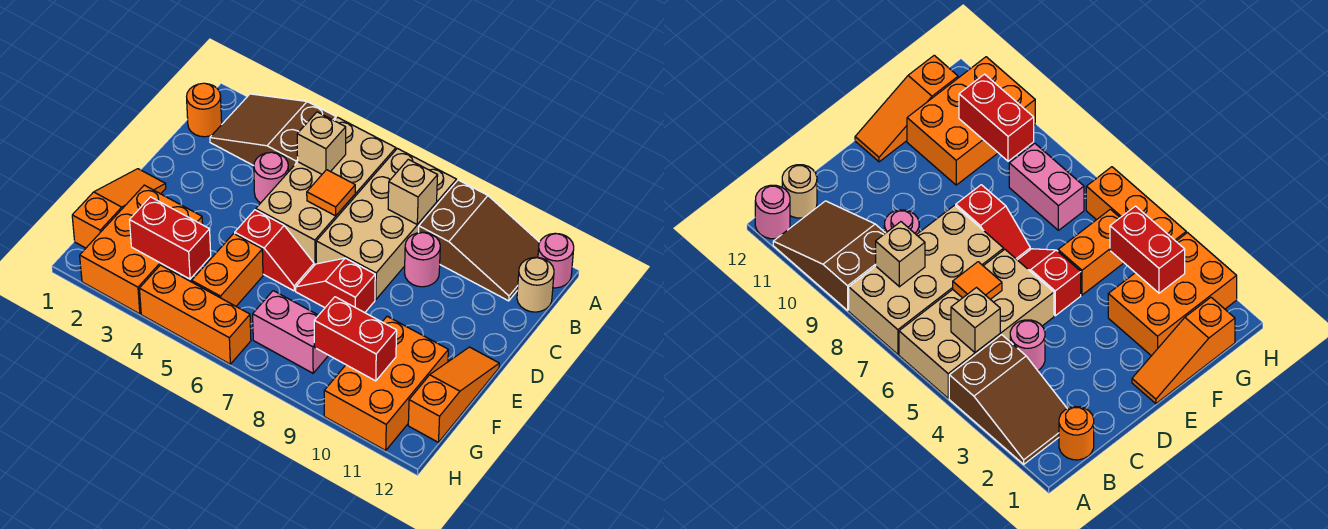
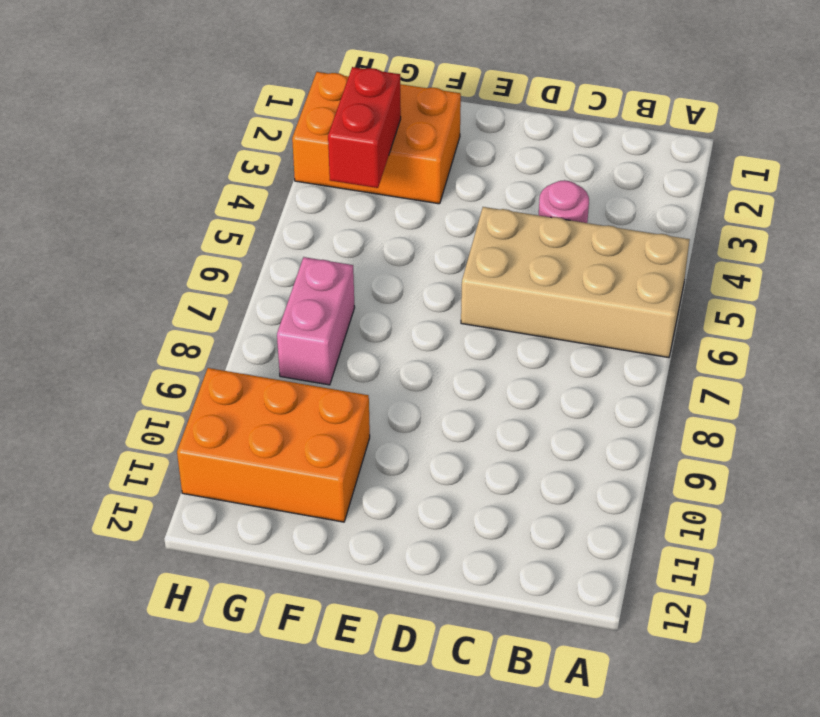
none -> brown slope A2:B4 level 1 top 4
none -> tan brick A7:D8 level 1
none -> brown slope A9:B11 level 1 top 9

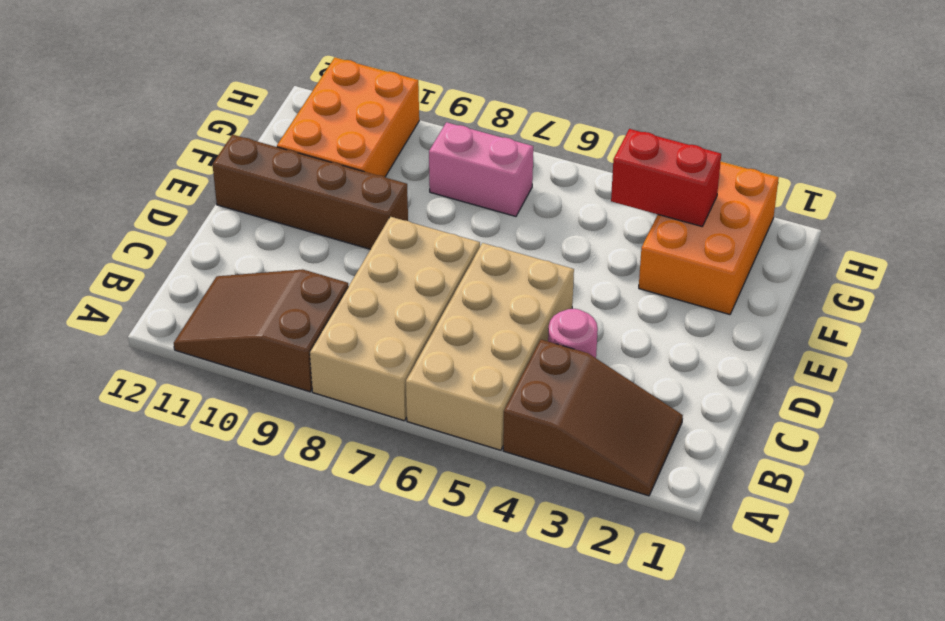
brown brick E9:E12 level 1 -> orange slope E12:G12 level 1 top G
none -> pink round brick A12 level 1
none -> orange round brick B1 level 1
none -> tan round brick B12 level 1

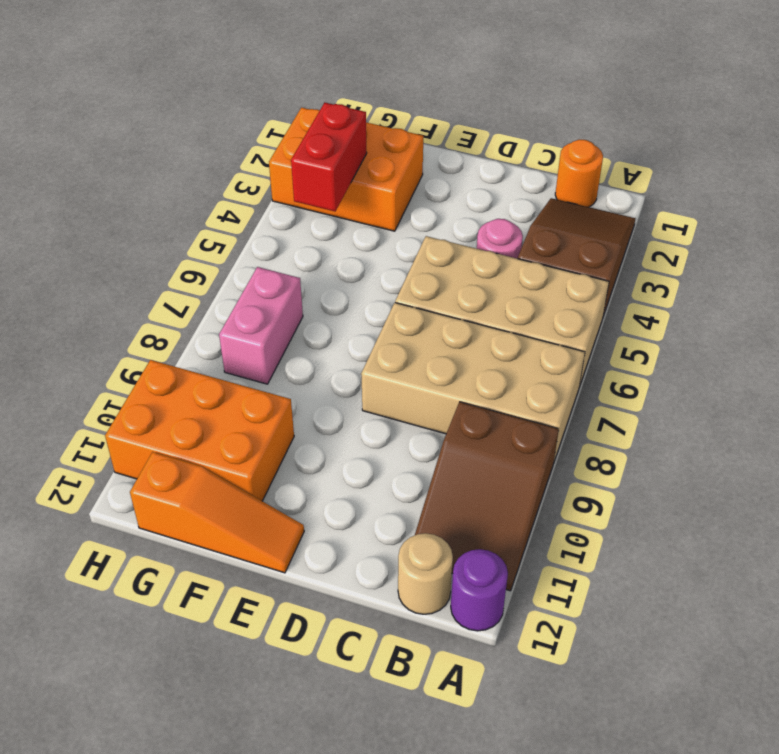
purple round brick A12 level 1 -> pink round brick A12 level 1
none -> pink round brick C9 level 1
none -> orange slope E1:G1 level 1 top G
none -> red slope E5:E6 level 1 top 5

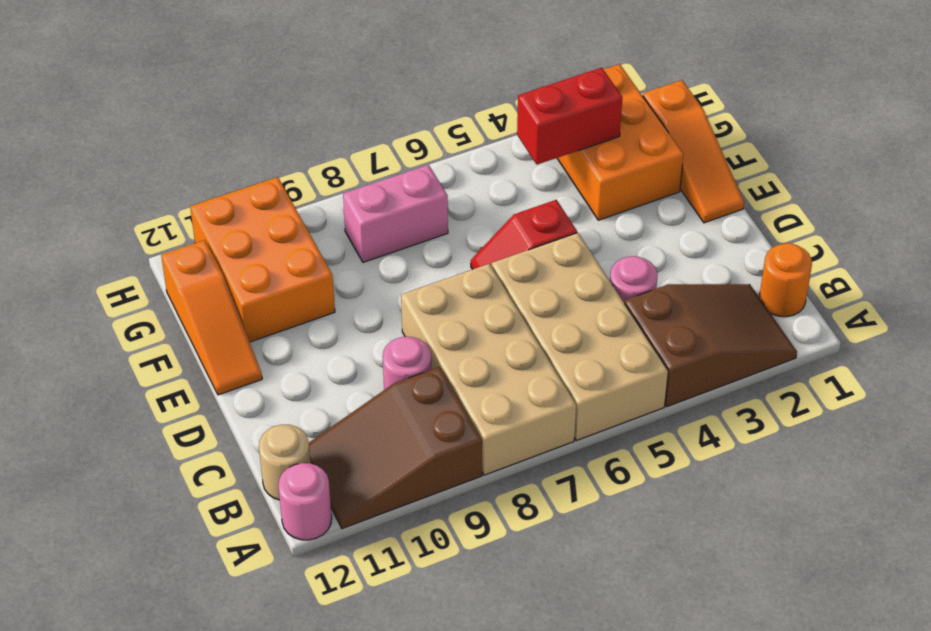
none -> red slope E7:E8 level 1 top 8
none -> orange brick F5:G5 level 1
none -> orange brick H4:H6 level 1

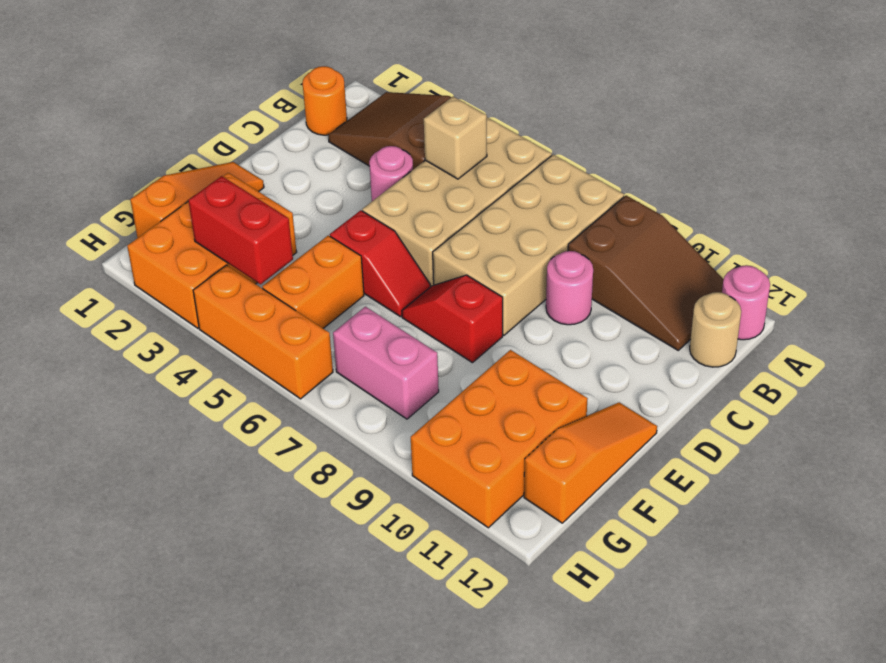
none -> tan brick B8 level 2
none -> orange tile C6 level 2
none -> red brick G9:G10 level 2

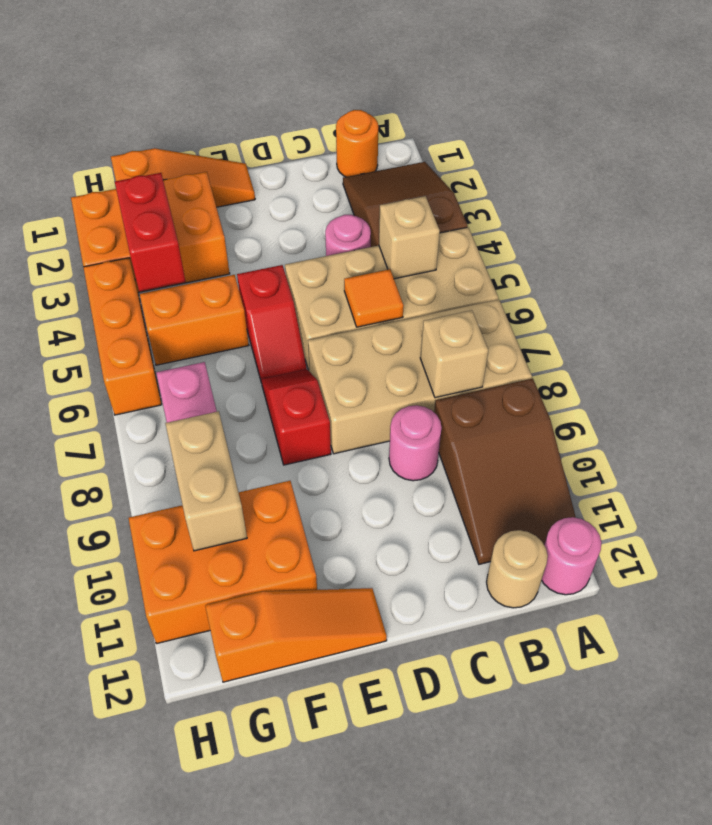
tan brick G9:G10 level 2 -> red brick G9:G10 level 2

